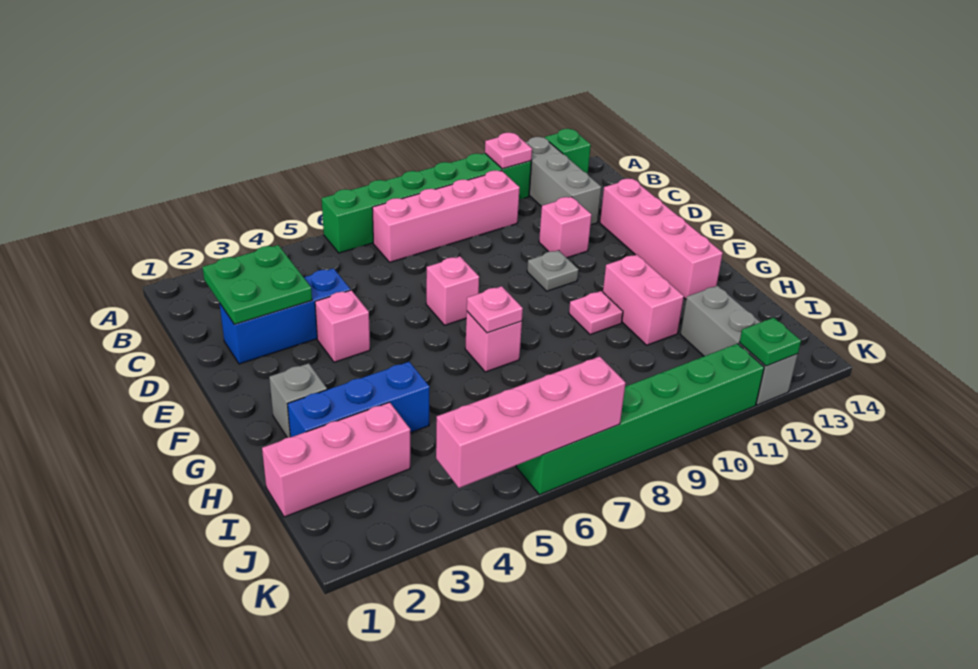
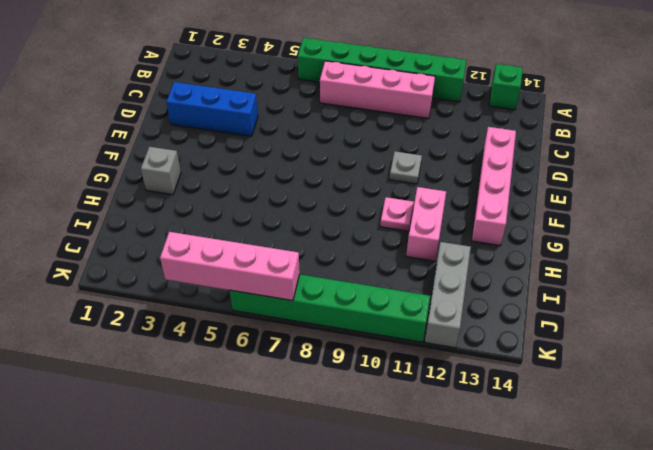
none -> grey brick A12:C12 level 1
none -> pink brick D11 level 1
none -> pink brick E4 level 1

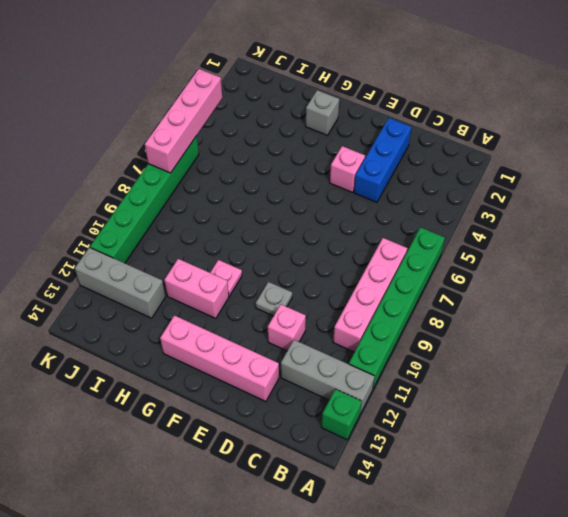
none -> pink brick E7 level 1
none -> pink brick G7 level 1
none -> blue brick H2:H4 level 1

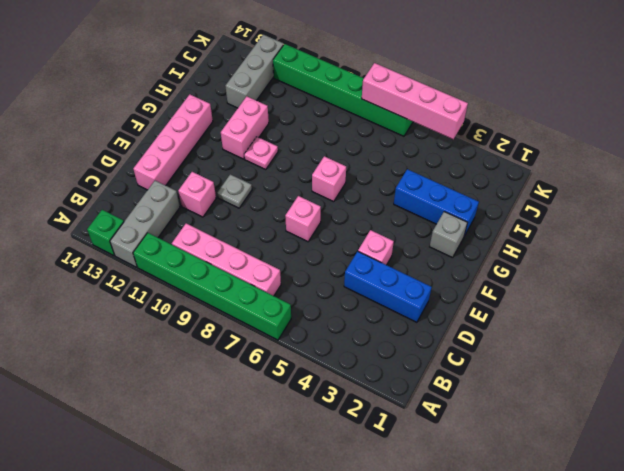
none -> pink brick I1:I3 level 1
none -> pink plate A11 level 2
none -> green plate C2:D3 level 2

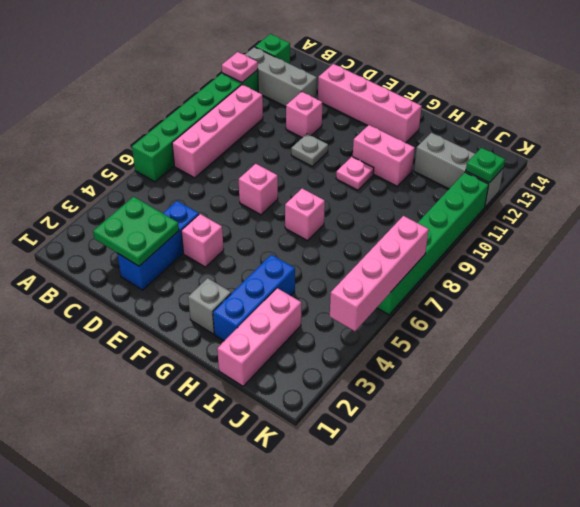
none -> pink plate G7 level 2

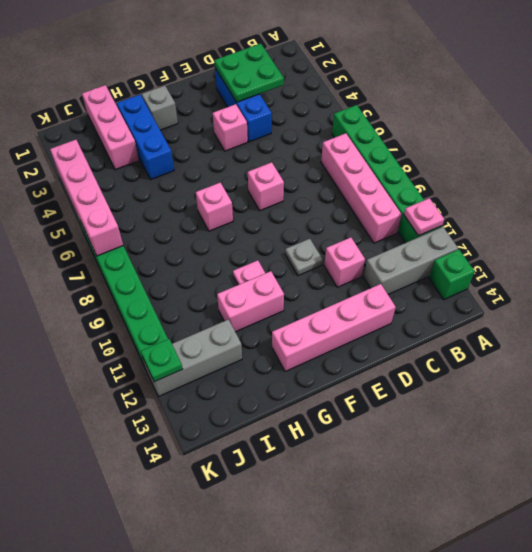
none -> pink plate G7 level 2

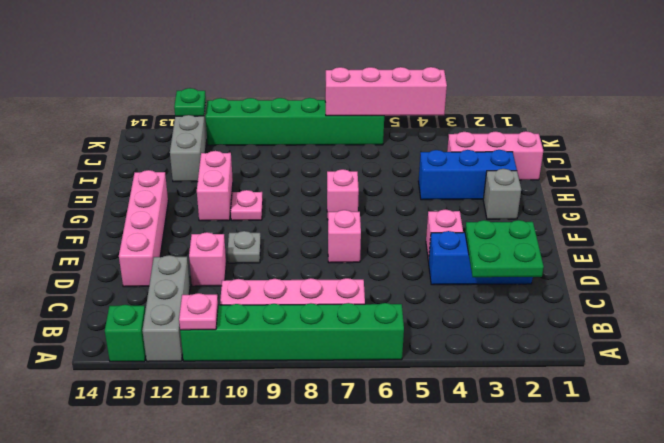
none -> pink plate G7 level 2

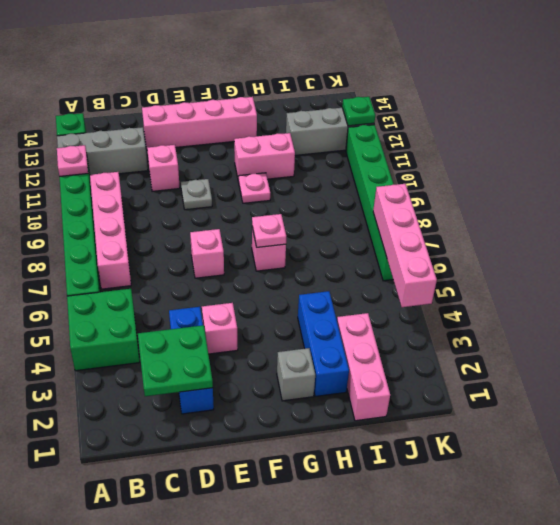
green brick A4:B5 level 1 -> none

